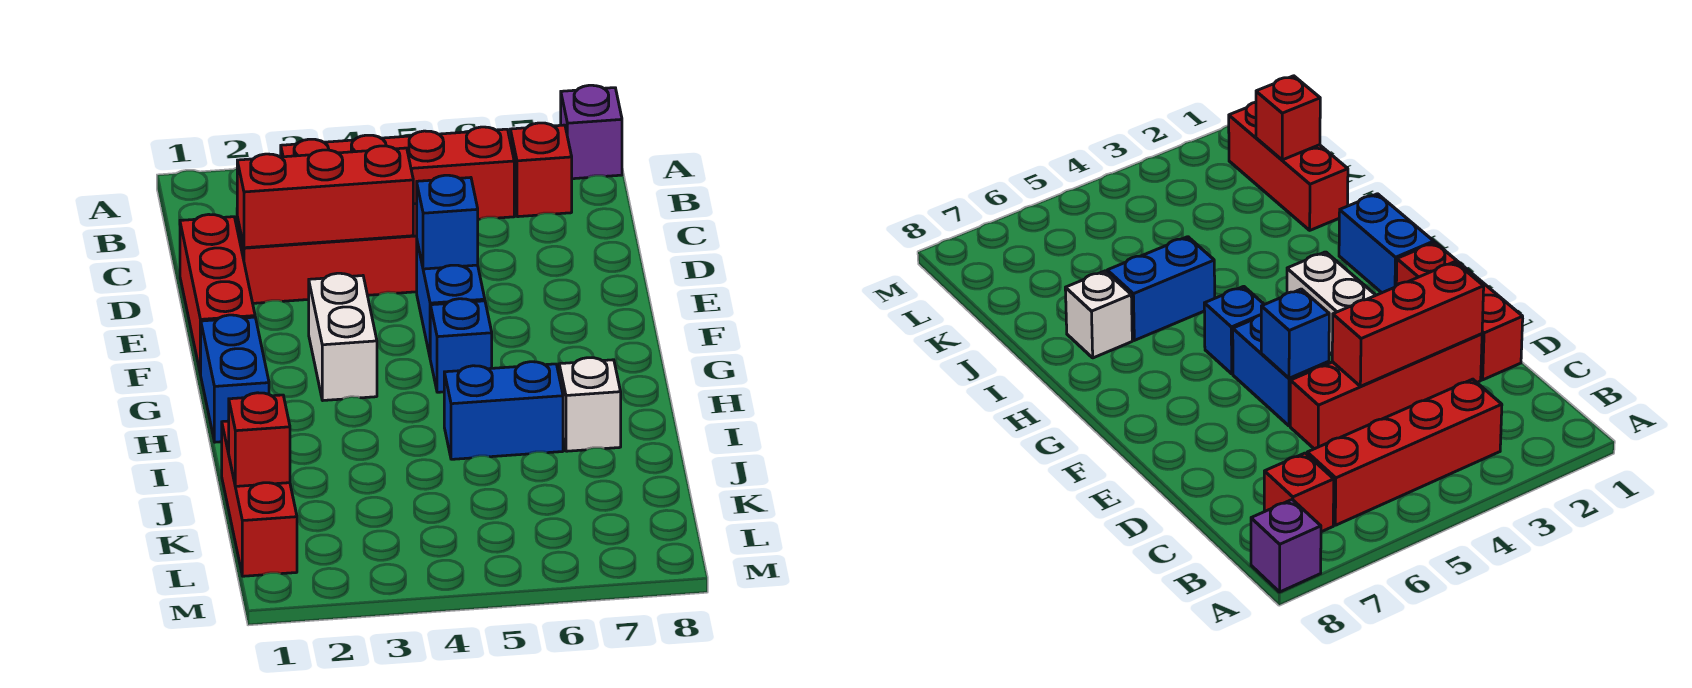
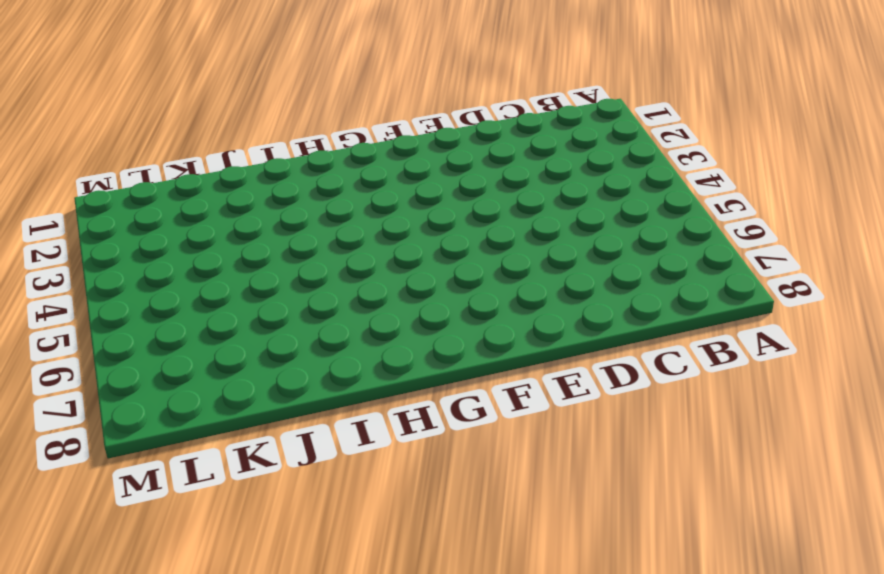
none -> purple brick A8 level 1
none -> red brick B3:B6 level 1
none -> red brick B7 level 1

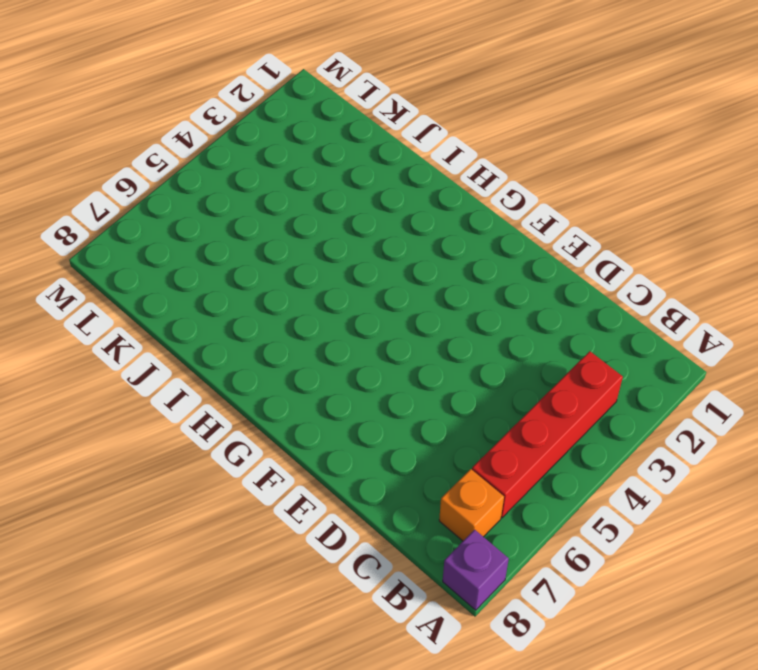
orange brick B7 level 1 -> red brick B7 level 1
none -> red brick D1:F1 level 1
none -> red brick D2:D5 level 1
none -> blue brick E5:F5 level 1

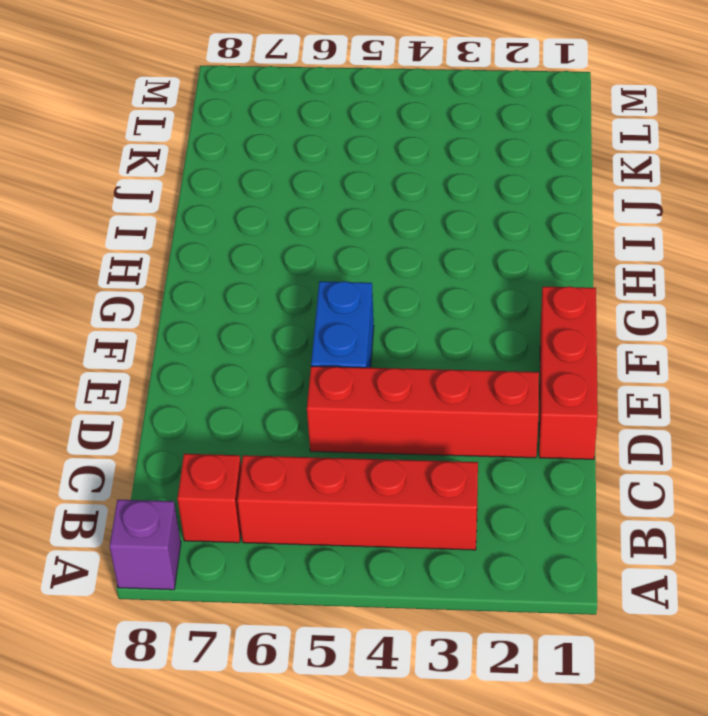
none -> white brick F3:G3 level 1
none -> blue brick G1:H1 level 1
none -> blue brick G5 level 1

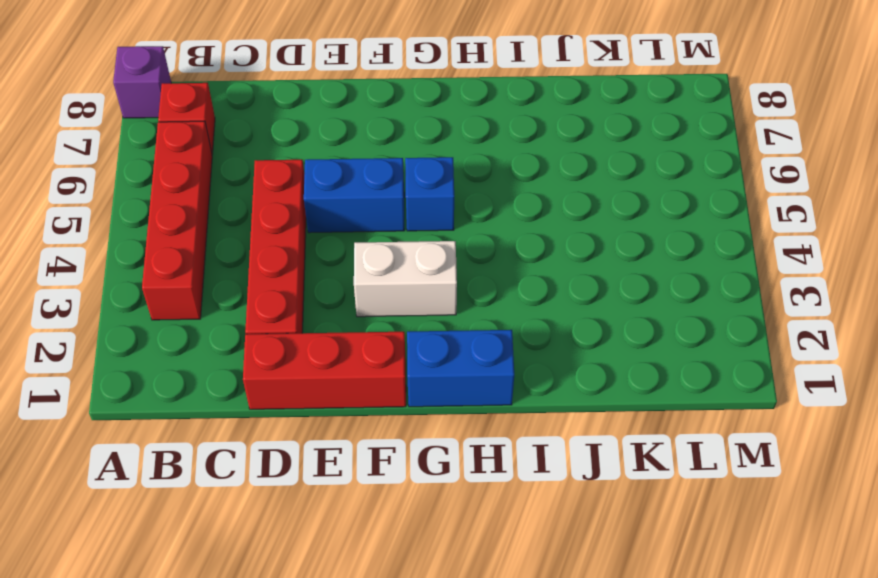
none -> blue brick I5:I6 level 1
none -> white brick I7 level 1
none -> red brick J1:L1 level 1

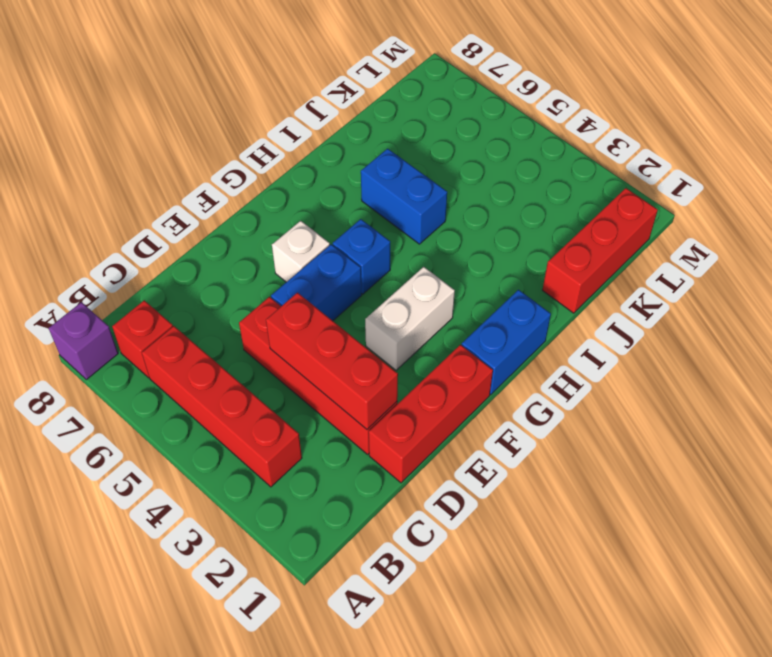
white brick F6 level 1 -> white brick I7 level 1
none -> blue brick E5 level 2
none -> red brick K1 level 2

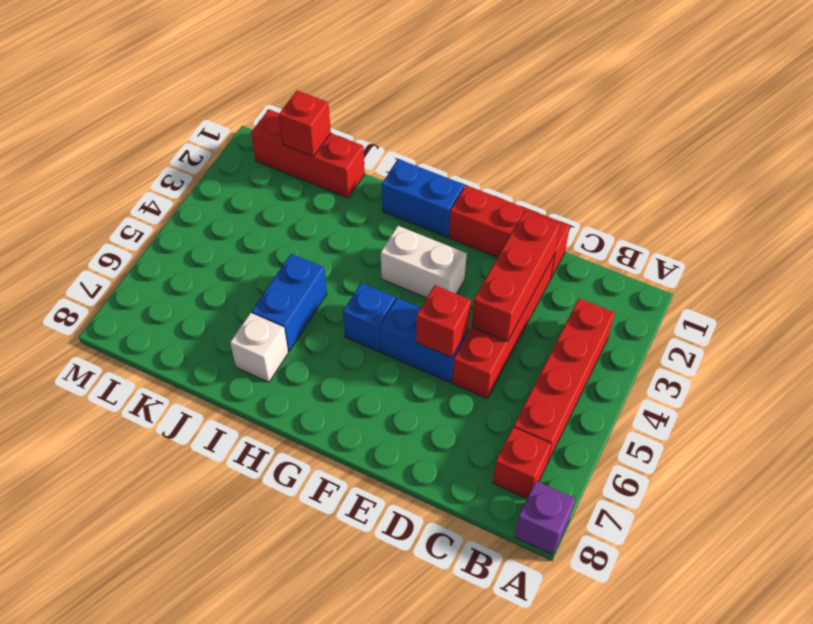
red brick E5 level 2 -> blue brick E5 level 2

